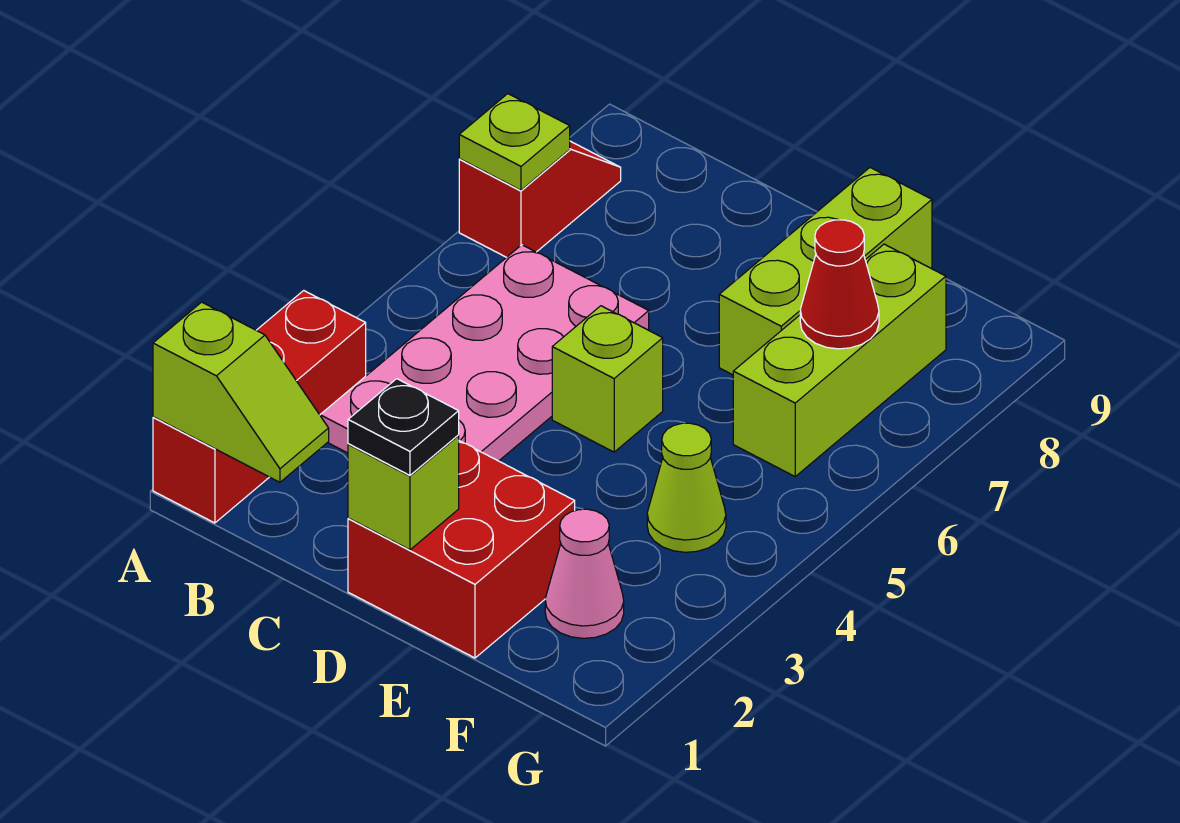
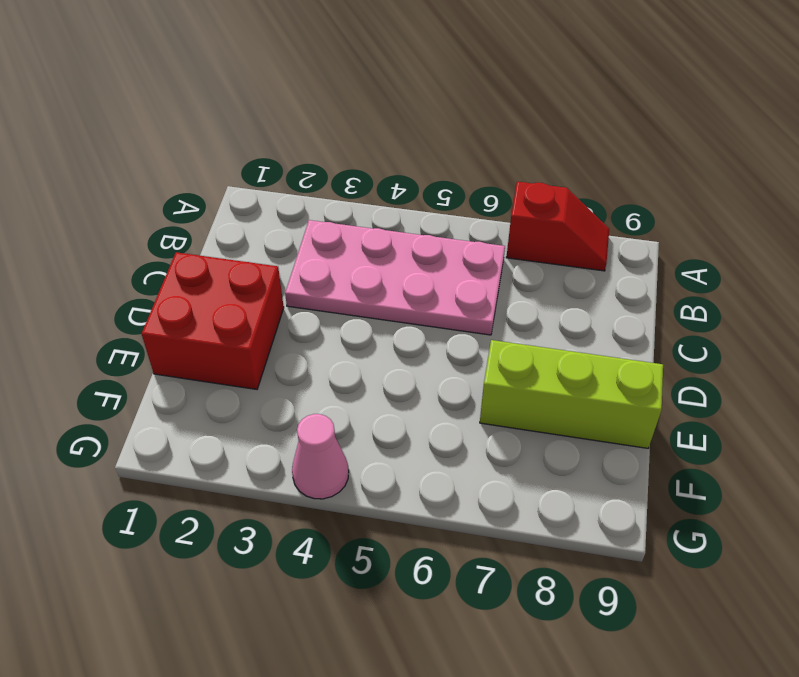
pink cone G4 level 1 -> pink cone F2 level 1
none -> red brick A1:A3 level 1
none -> lime brick D5 level 1
none -> lime cone F4 level 1

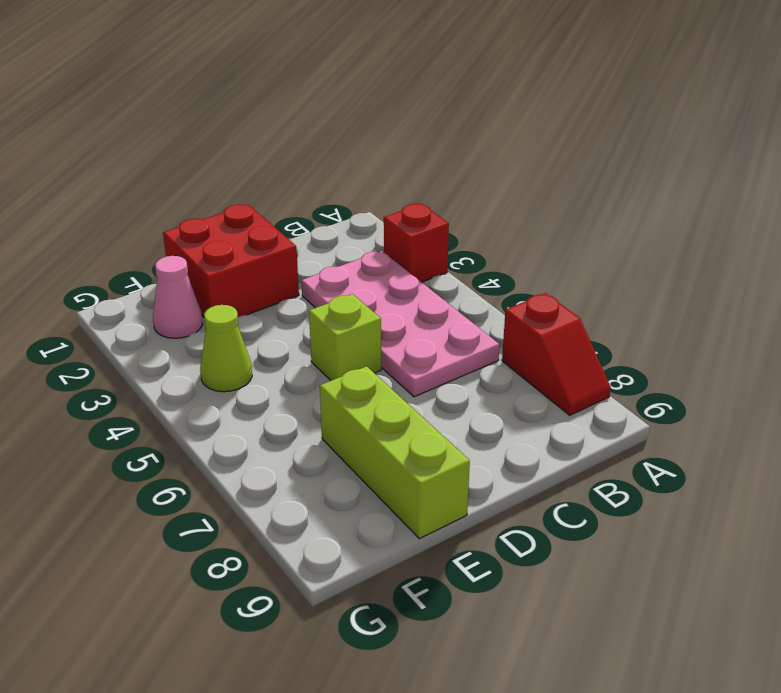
red brick A3 level 1 -> red brick A1:A3 level 1
none -> lime brick F6:F8 level 1
none -> lime slope A1:B1 level 2 top A
none -> lime plate A7 level 2

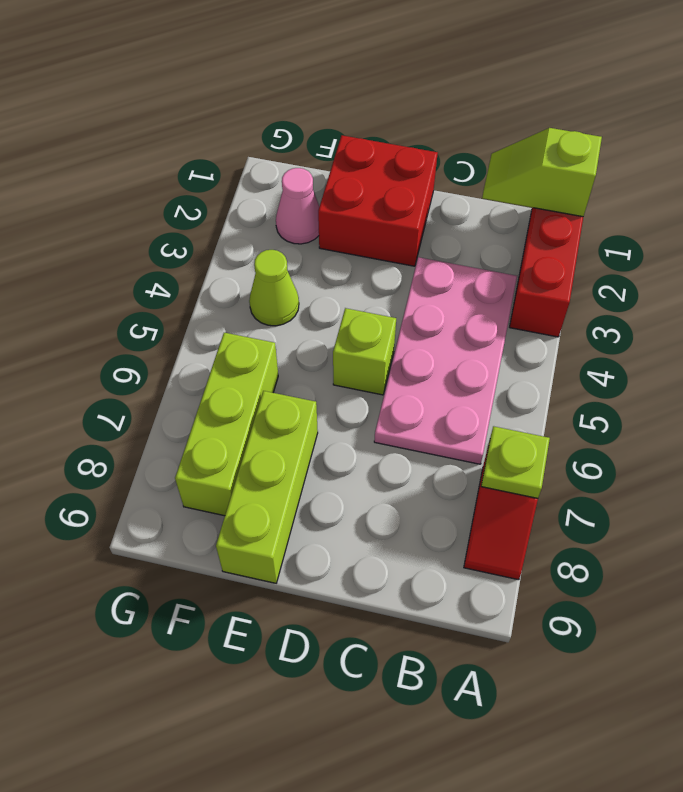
none -> lime brick D1 level 2
none -> red cone F7 level 2
none -> black plate D1 level 3

